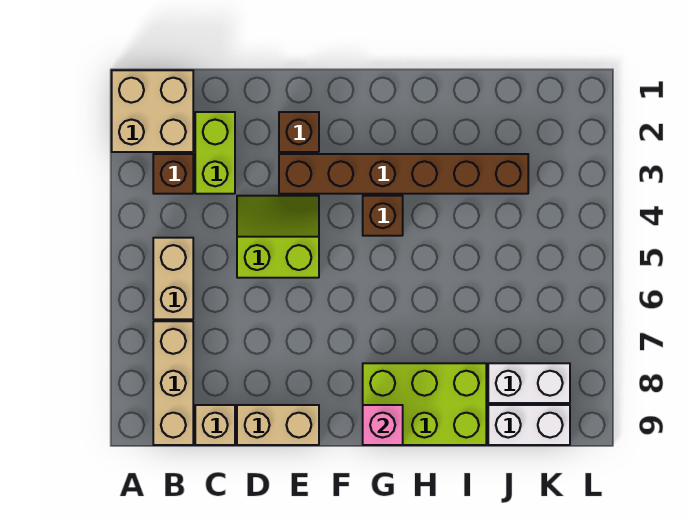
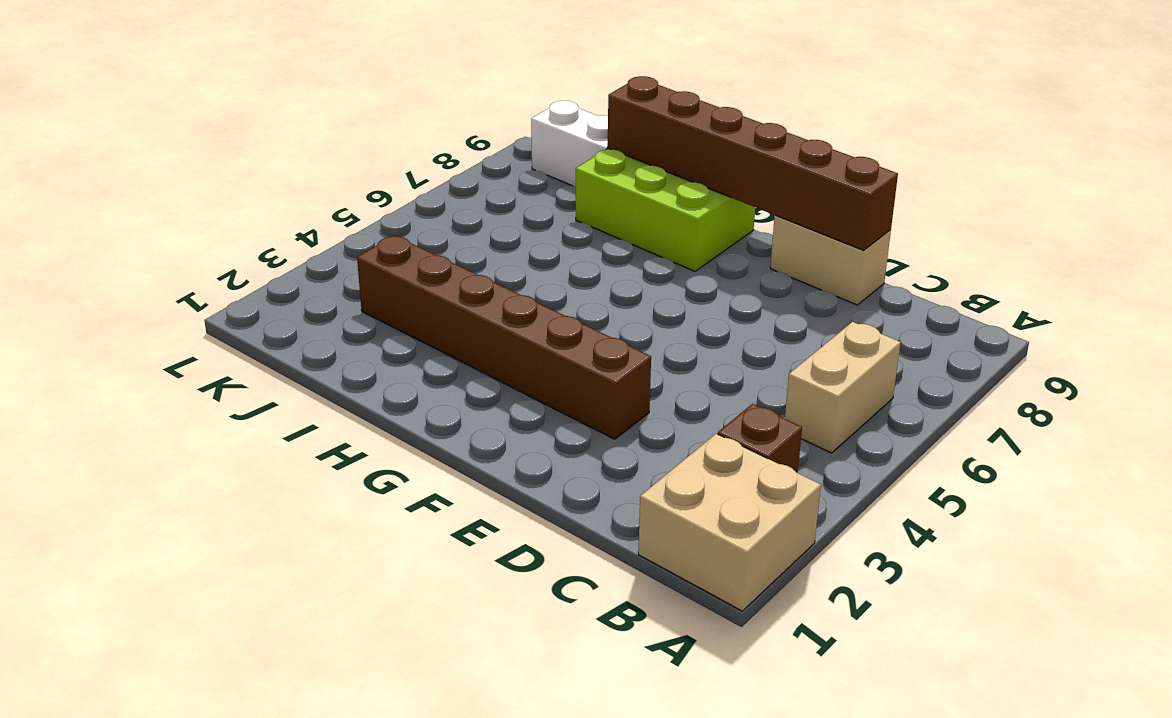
brown brick D9:I9 level 2 -> pink brick G9 level 2
none -> tan brick B7:B9 level 1
none -> lime brick C2:C3 level 1
none -> tan brick C9 level 1

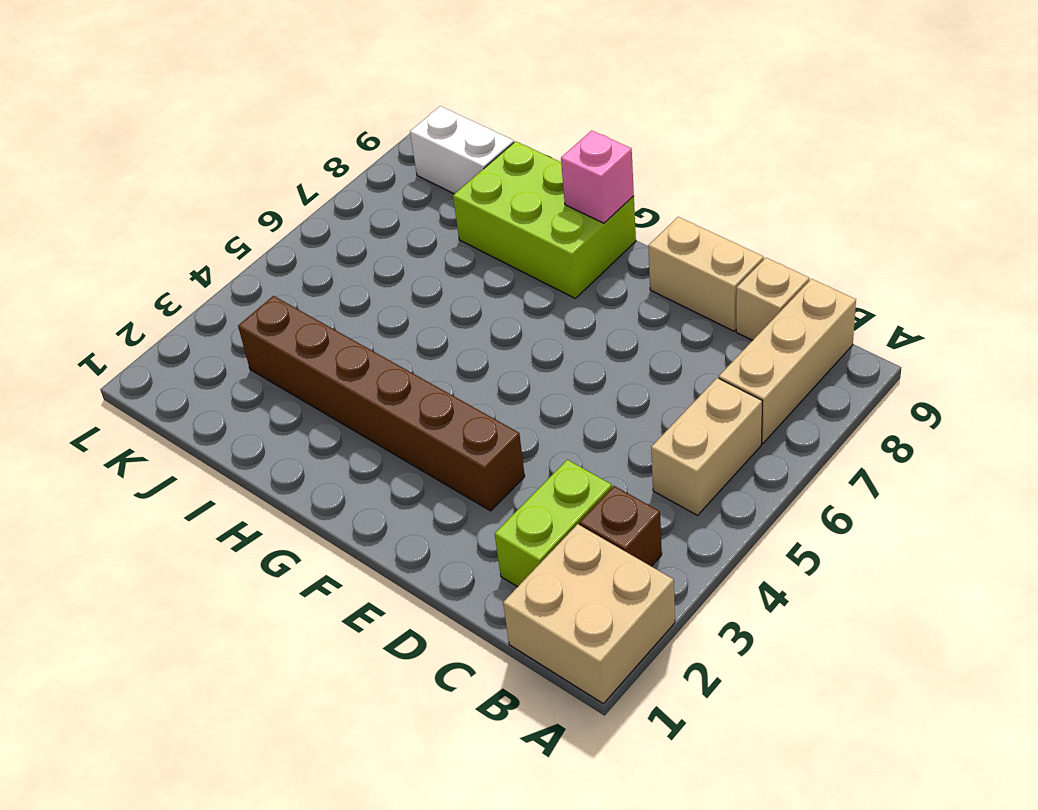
none -> lime slope D4:E5 level 1 top 5
none -> brown brick E2 level 1
none -> brown brick G4 level 1

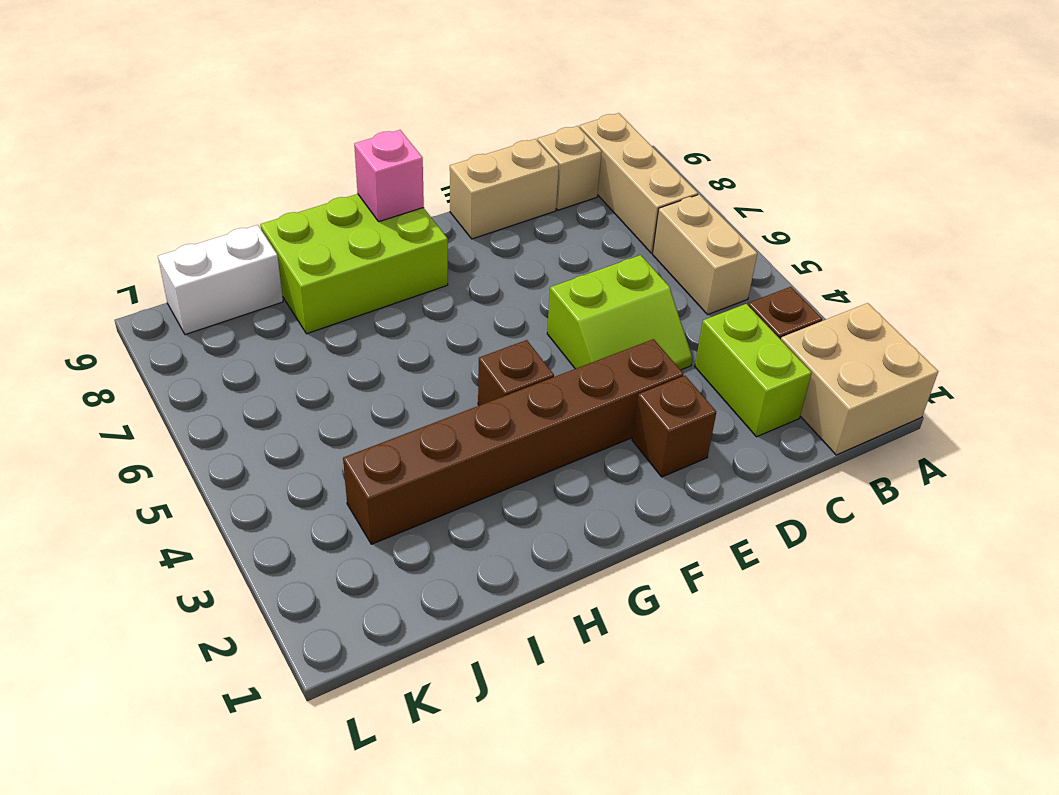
none -> white brick J8:K8 level 1

